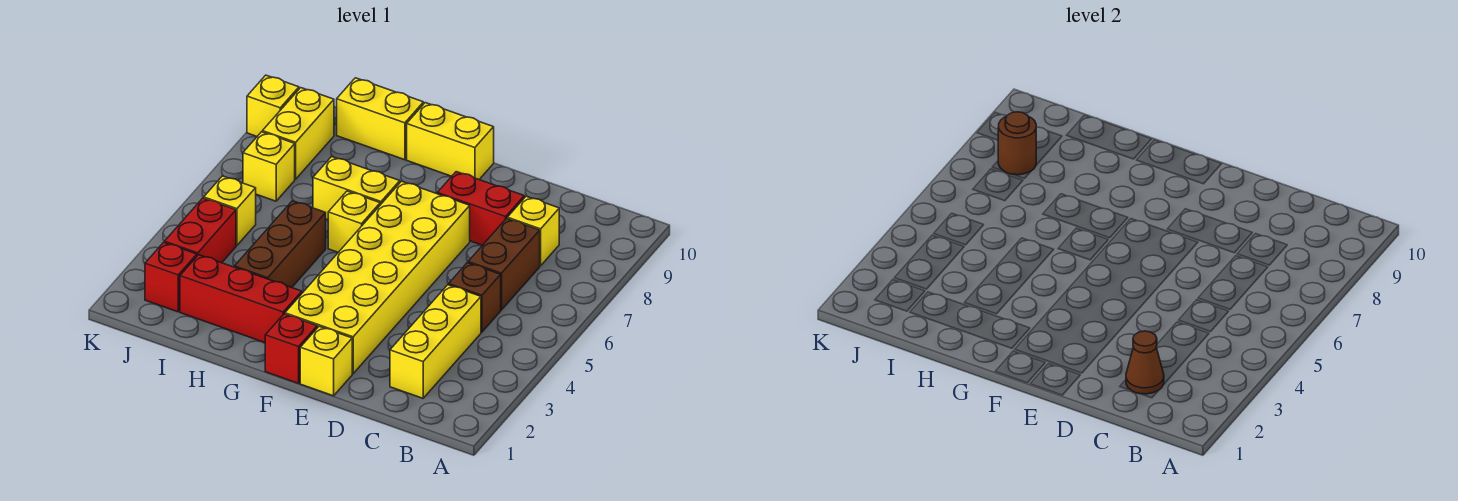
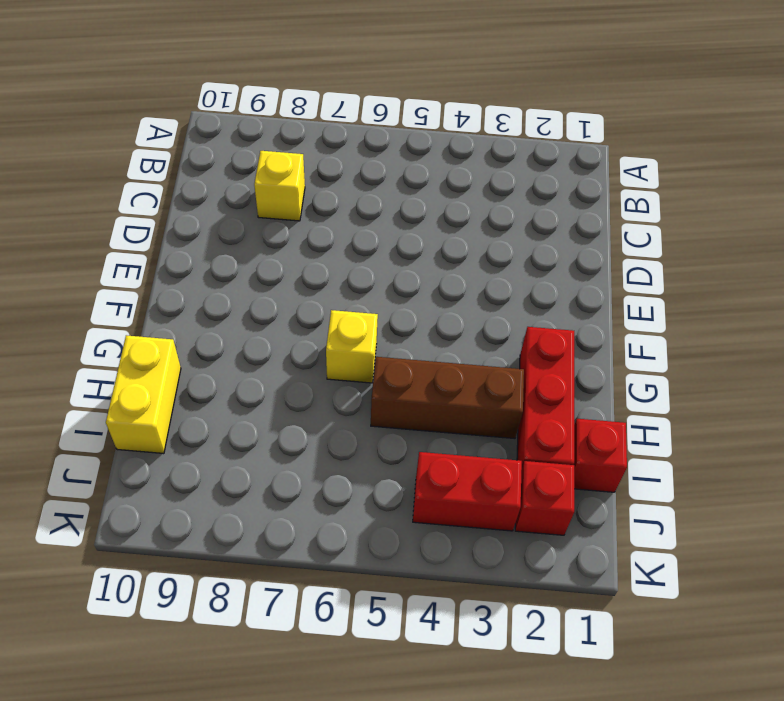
red brick I1 level 1 -> red brick F1 level 1
none -> yellow brick C2:C4 level 1
none -> brown brick C5 level 1
none -> brown brick C6:C7 level 1

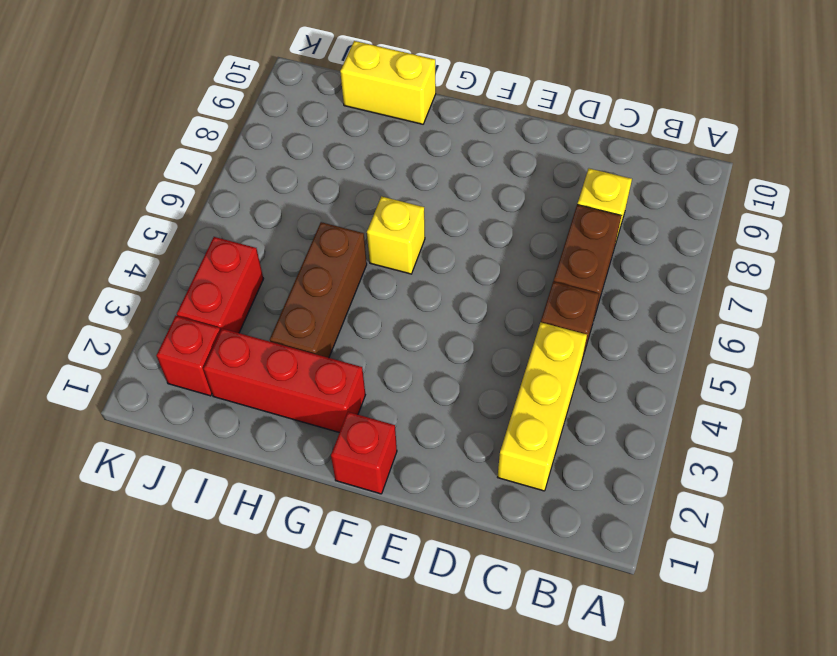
none -> red brick D8:E8 level 1
none -> yellow brick E1 level 1
none -> yellow brick E2:F7 level 1

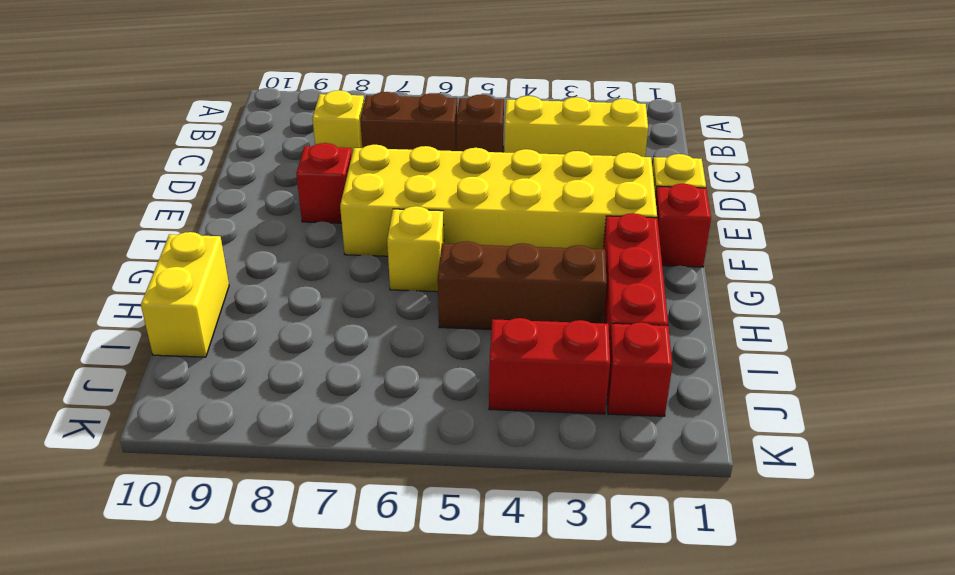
red brick E8 level 1 -> red brick D8:E8 level 1
none -> yellow brick F10:G10 level 1
none -> yellow brick G7:H7 level 1
none -> yellow brick J5 level 1

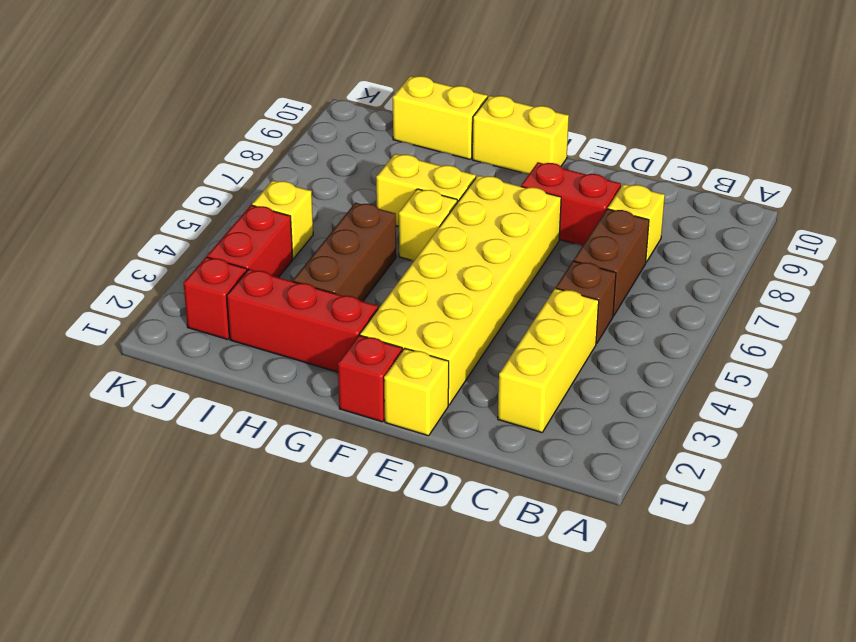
none -> yellow brick J7 level 1
none -> yellow brick J8:J9 level 1
none -> yellow brick K9 level 1

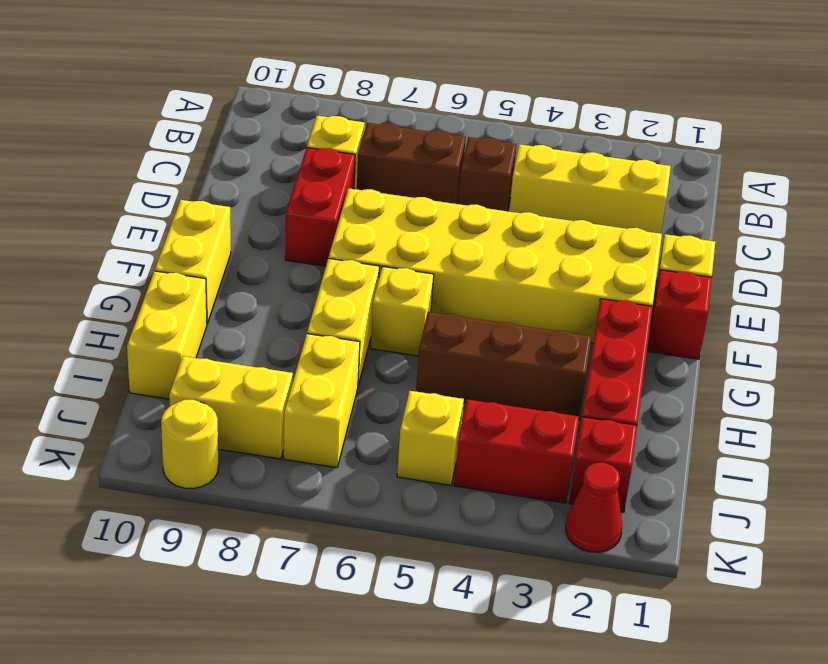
yellow brick I7:J7 level 1 -> yellow brick J7 level 1
red cone K2 level 1 -> none
yellow round brick K9 level 1 -> yellow brick K9 level 1
none -> brown cone C2 level 2
none -> brown round brick J8 level 2

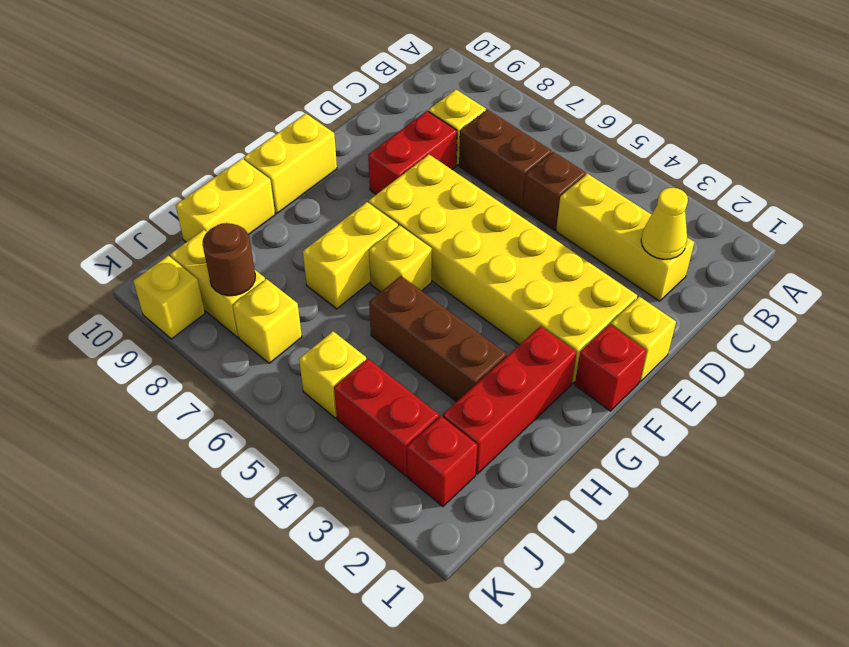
yellow cone C2 level 2 -> brown cone C2 level 2

